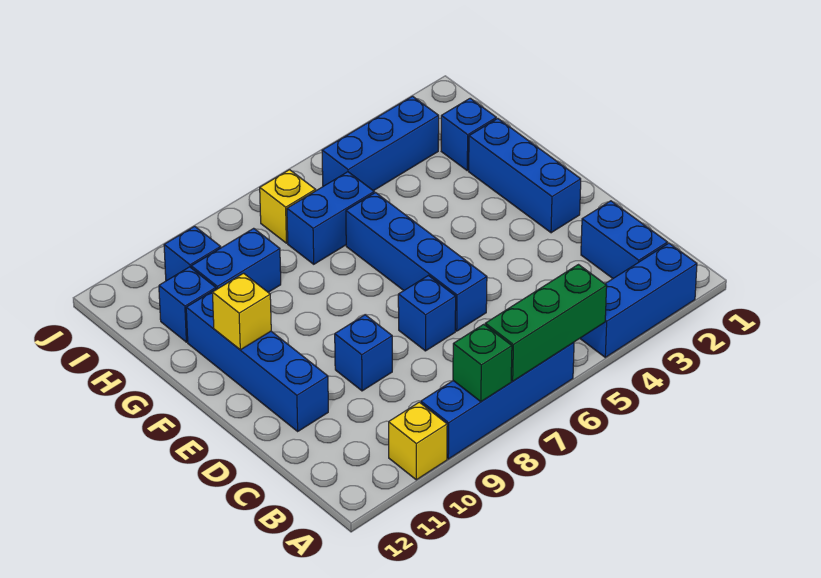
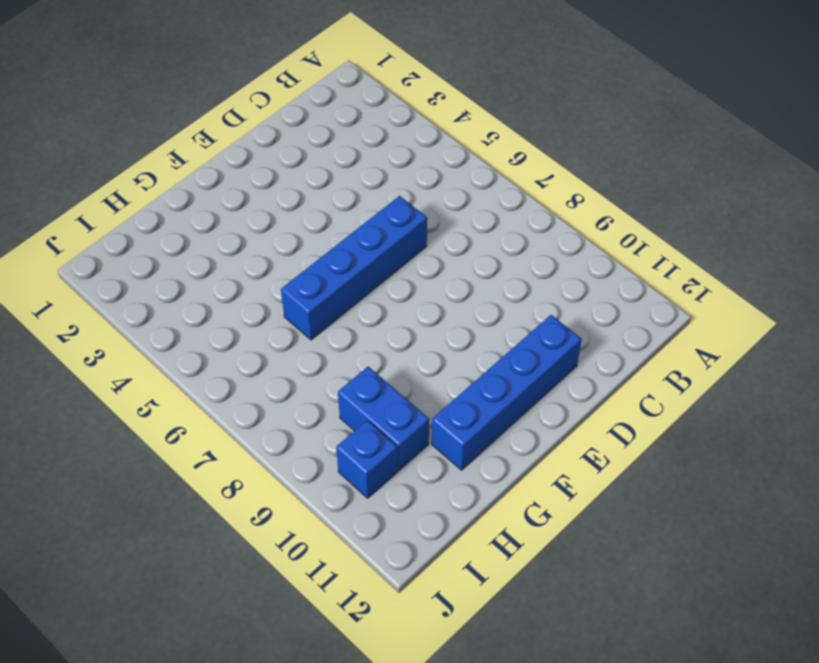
none -> blue brick A2:A4 level 1
none -> blue brick A6:A9 level 1
none -> yellow brick A10 level 1

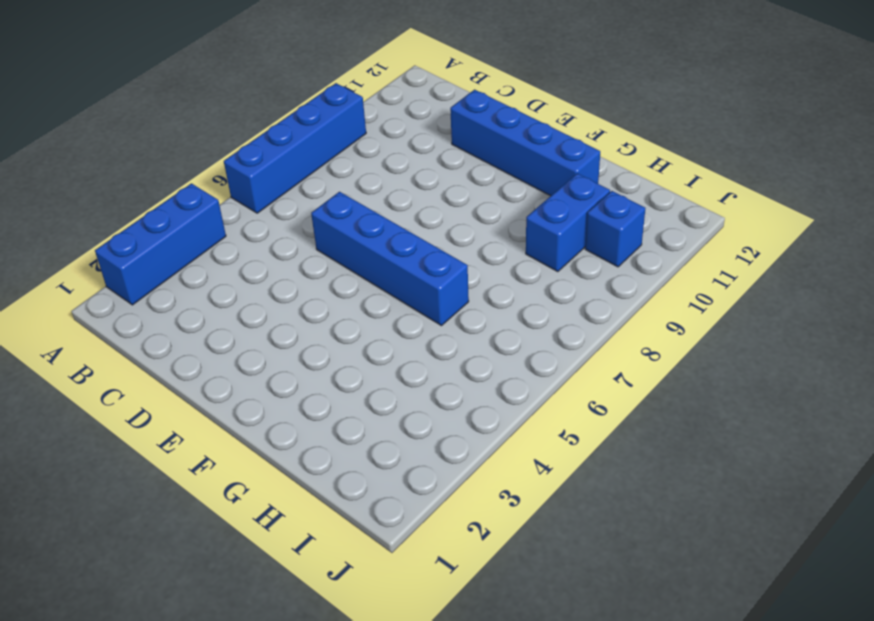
none -> yellow brick A10 level 1
none -> blue brick B2:C2 level 1
none -> blue brick D7 level 1

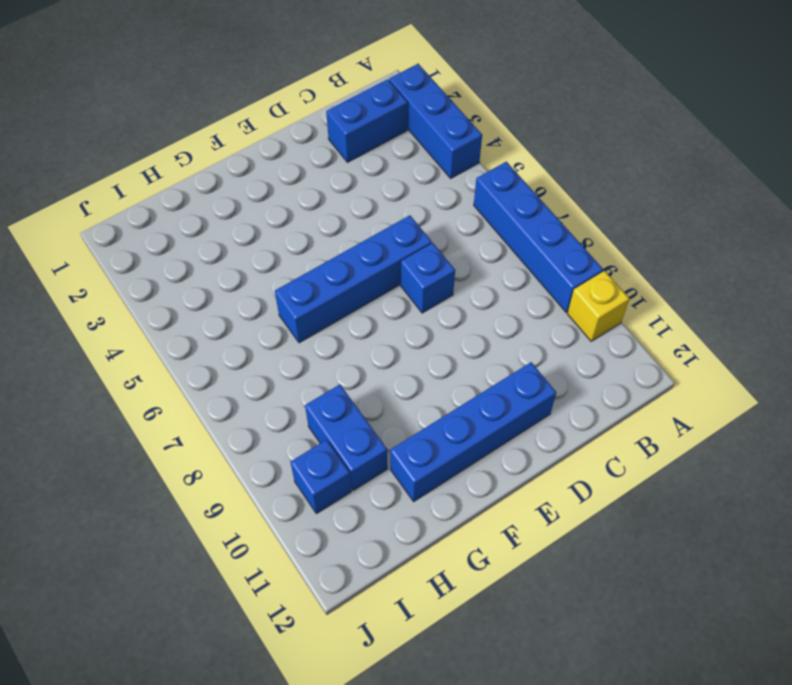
none -> blue brick D9 level 1
none -> blue brick E2:G2 level 1
none -> blue brick H2 level 1

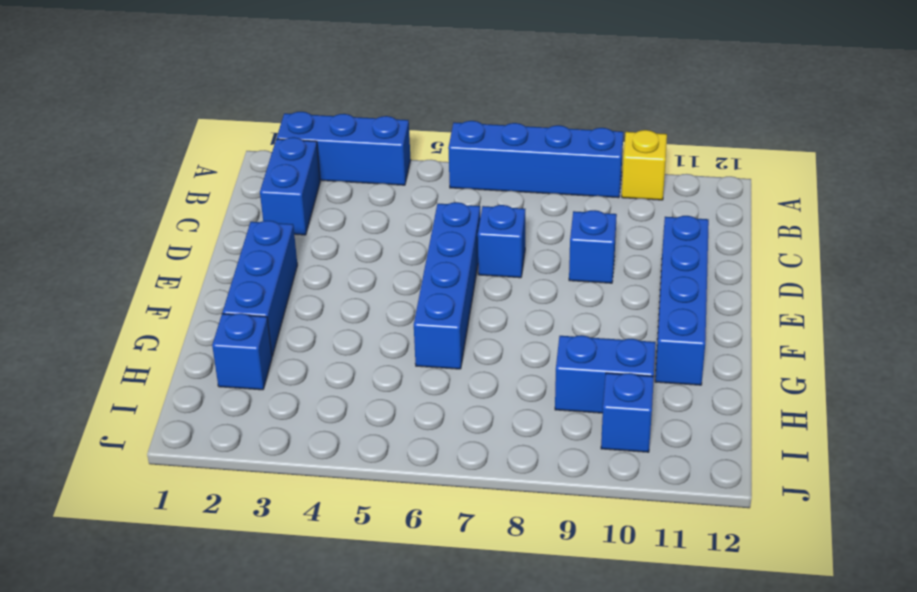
none -> blue brick H6:H7 level 1
none -> blue brick H11 level 1
none -> blue brick I3:I5 level 1

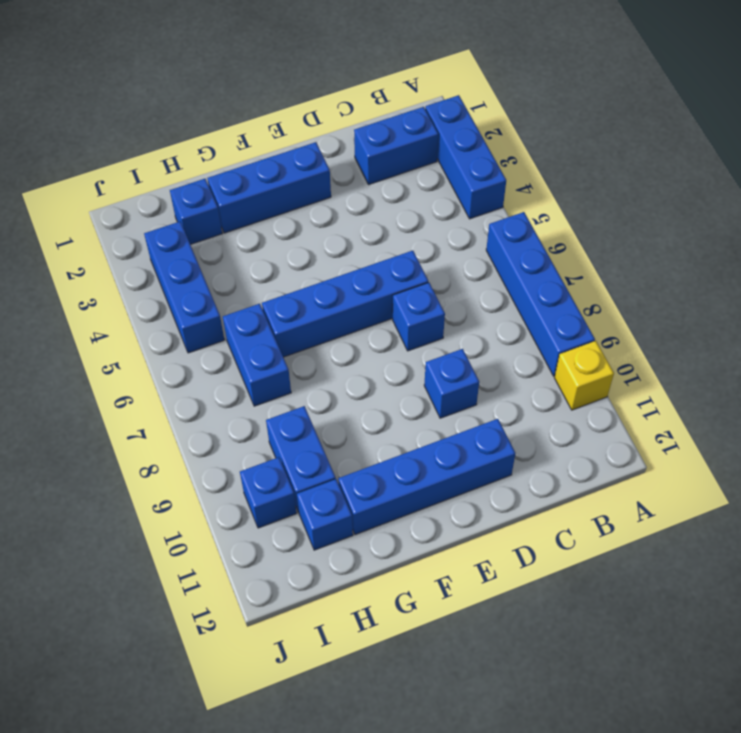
none -> yellow brick I7 level 1
none -> green brick A5:A7 level 2
none -> green brick A8 level 2

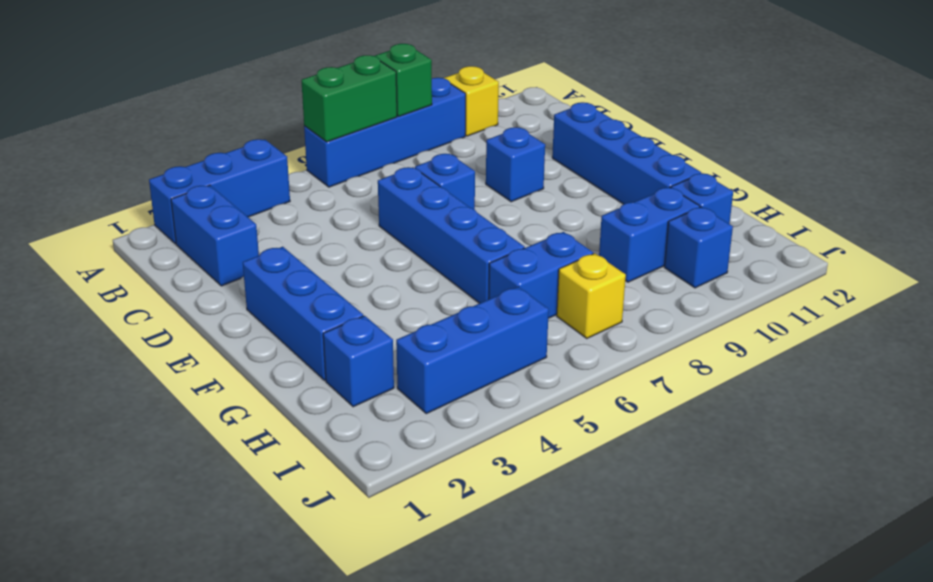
green brick A6:A7 level 2 -> green brick A5:A7 level 2
none -> yellow brick F11 level 2

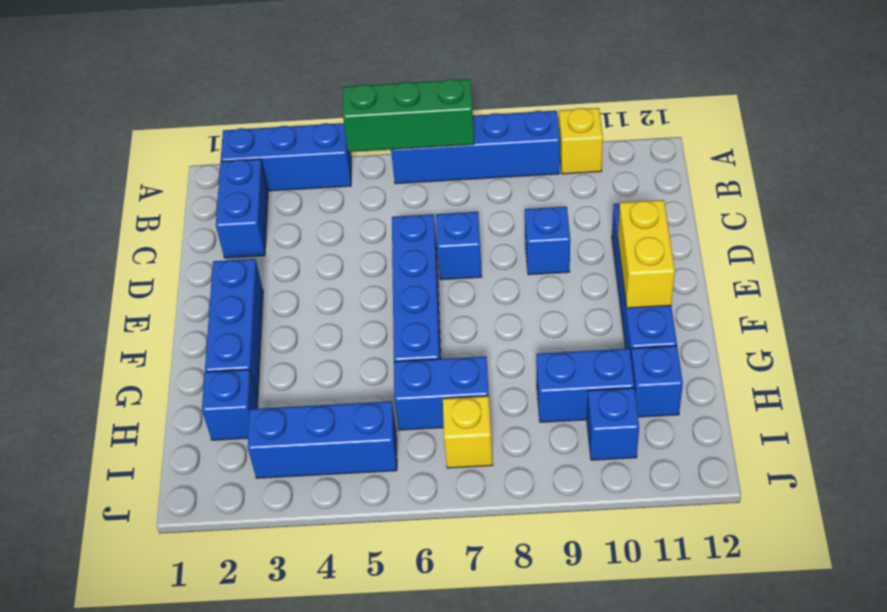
yellow brick E11:F11 level 2 -> yellow brick F11 level 2
none -> green brick A8 level 2

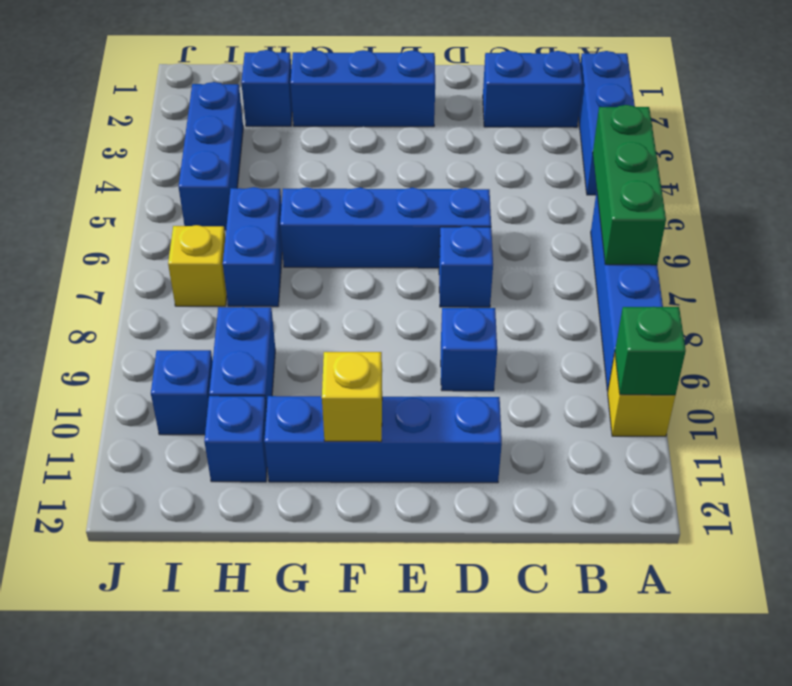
green brick A10 level 2 -> green brick A8 level 2

